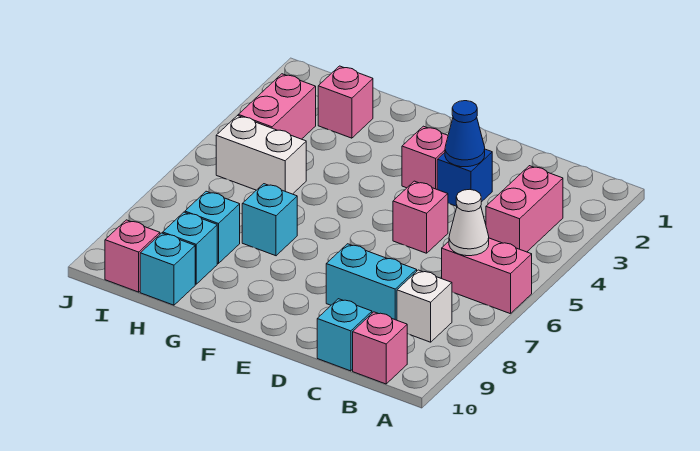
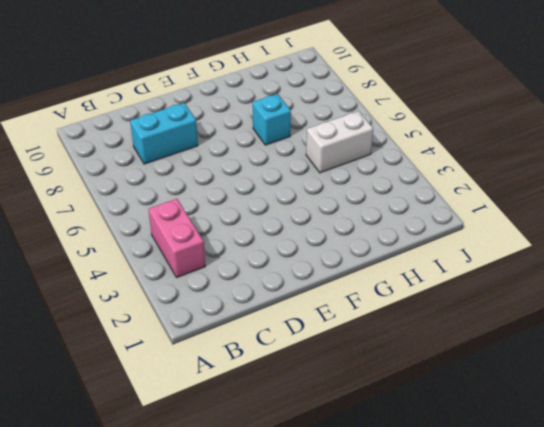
none -> pink brick A6:B6 level 1
none -> white brick B8 level 1
none -> pink brick B10 level 1

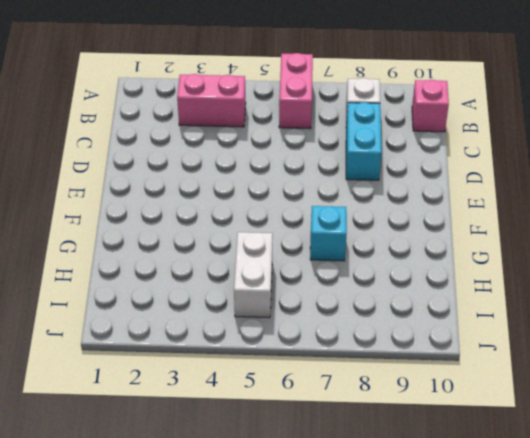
none -> cyan brick C10 level 1
none -> blue brick D3 level 1
none -> pink brick D5 level 1

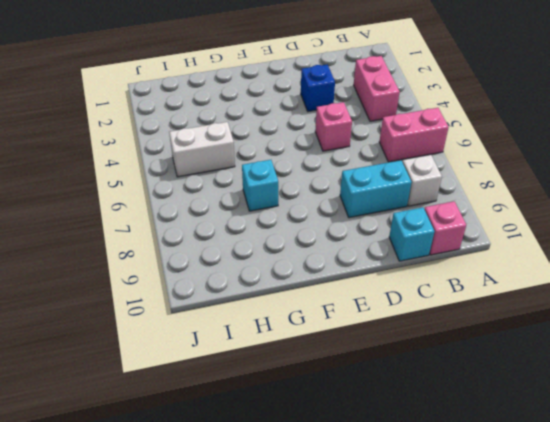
none -> pink brick E3 level 1
none -> pink brick H2 level 1
none -> cyan brick H8 level 1

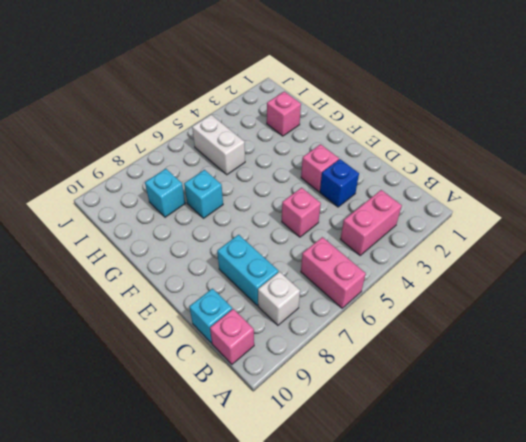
none -> cyan brick H9 level 1
none -> cyan brick H10 level 1
none -> pink brick I3:I4 level 1

